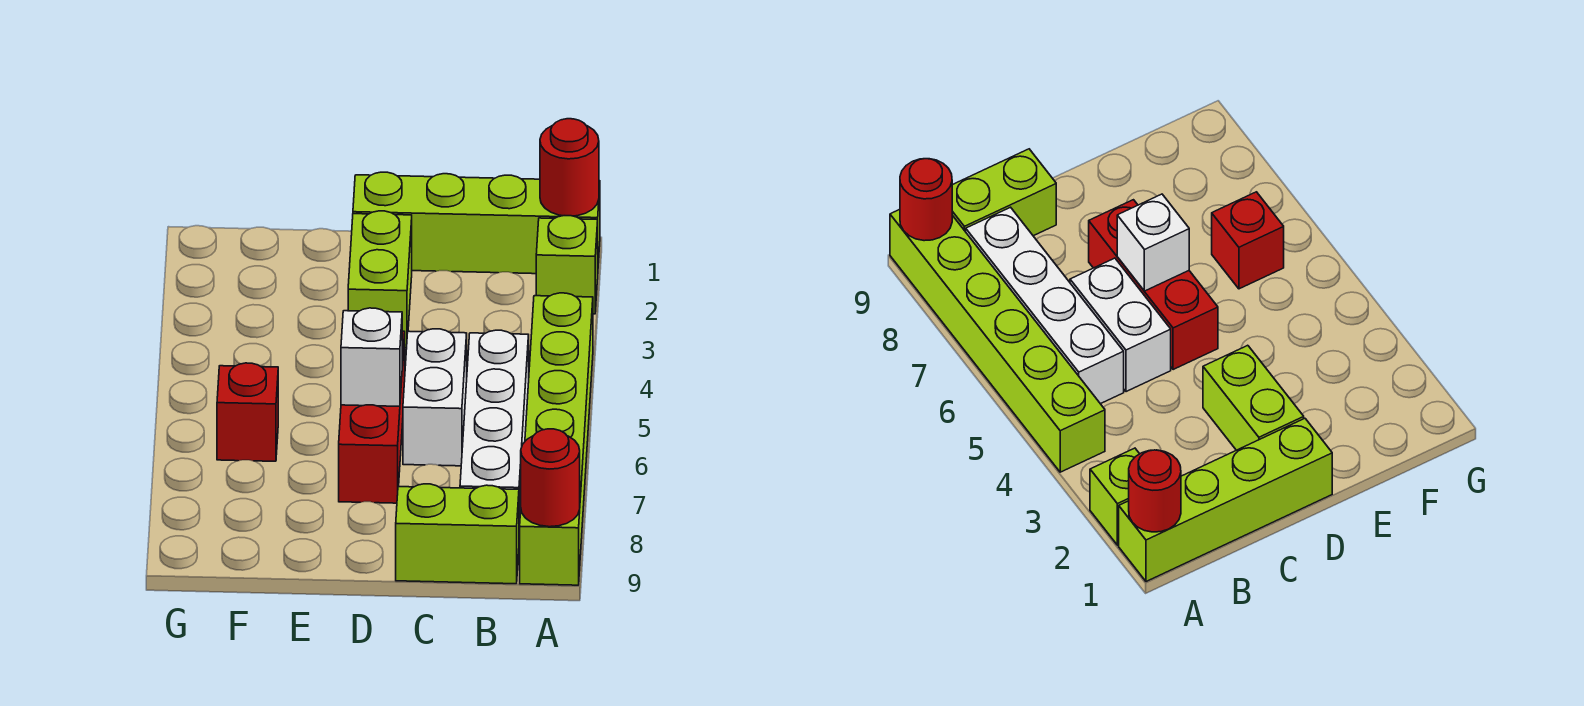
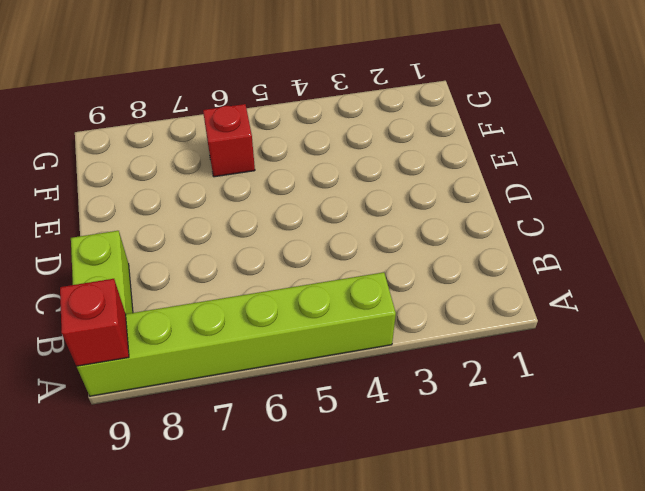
red brick A9 level 2 -> red round brick A9 level 2
none -> lime brick A1:D1 level 1
none -> lime brick A2 level 1
none -> white brick B5:B8 level 1

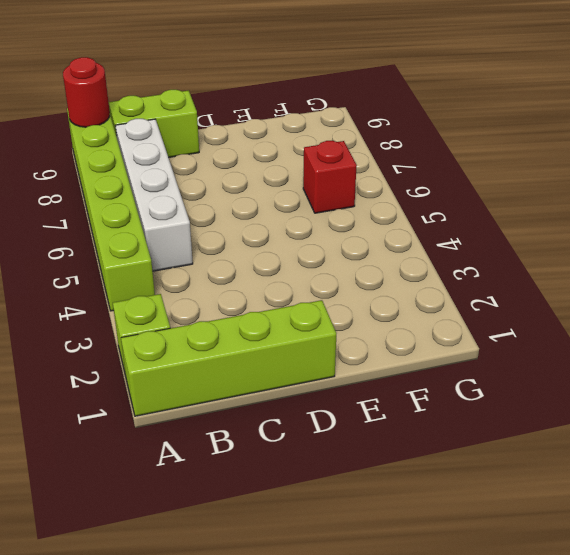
none -> white brick C5:C6 level 1
none -> lime brick D2:D3 level 1
none -> red brick D5:D7 level 1

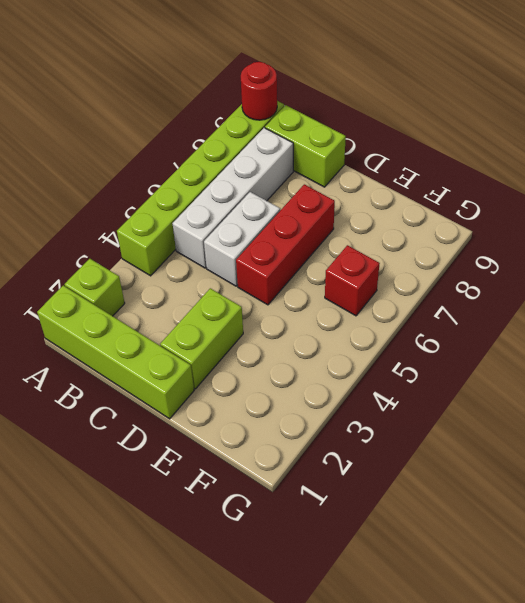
none -> red round brick A1 level 2
none -> white brick D6 level 2

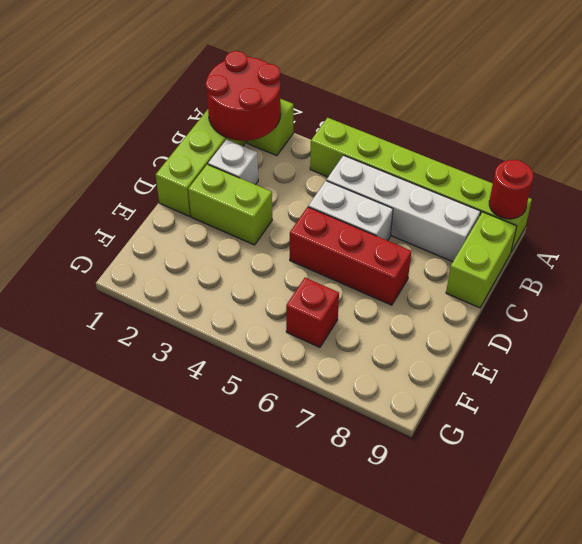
red round brick A1:B2 level 2 -> red round brick A1 level 2
white brick C2 level 1 -> white brick D6 level 2

